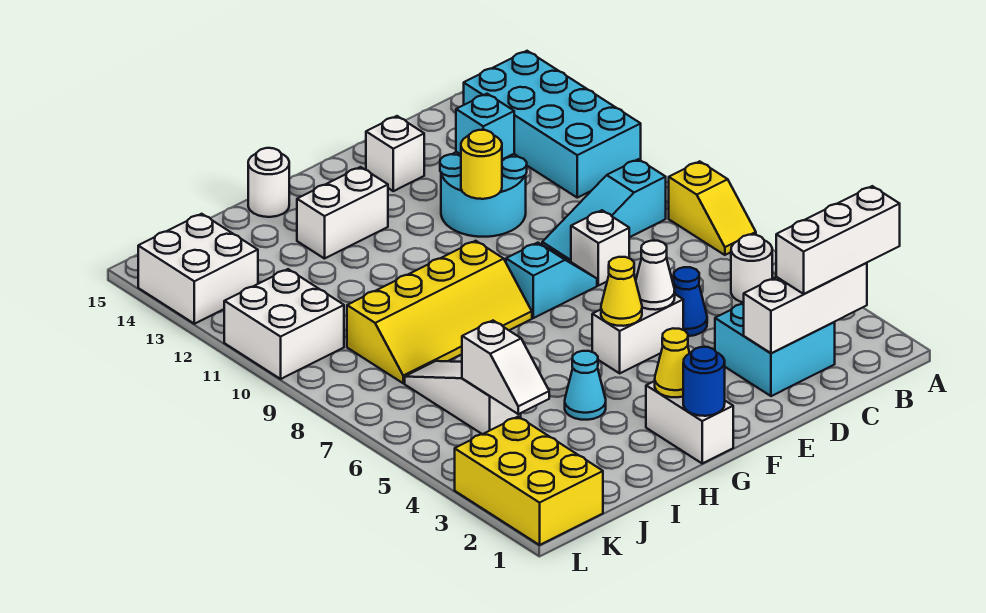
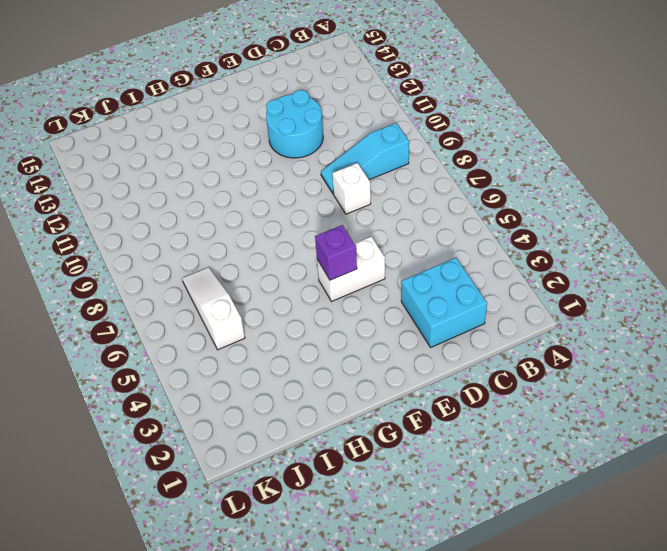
purple brick F5 level 2 -> yellow cone F5 level 2
none -> yellow slope A7:A8 level 1 top 8
none -> cyan brick A11:B14 level 1
none -> white round brick B5 level 1

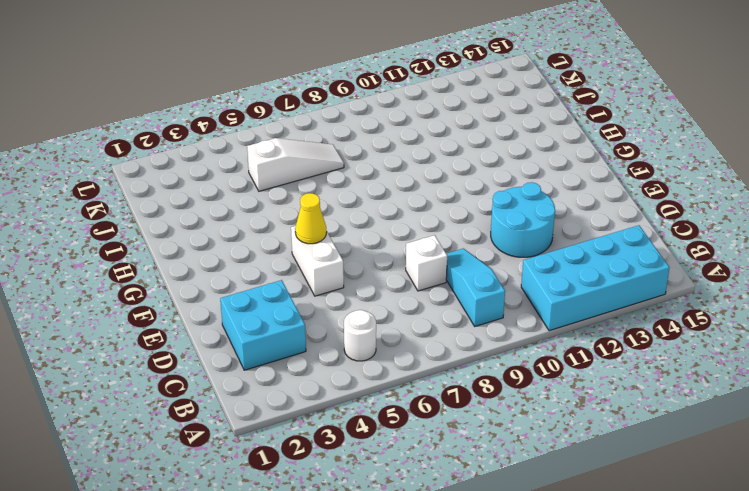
none -> yellow slope A7:A8 level 1 top 8
none -> blue cone D5 level 1
none -> cyan slope E8:F8 level 1 top F

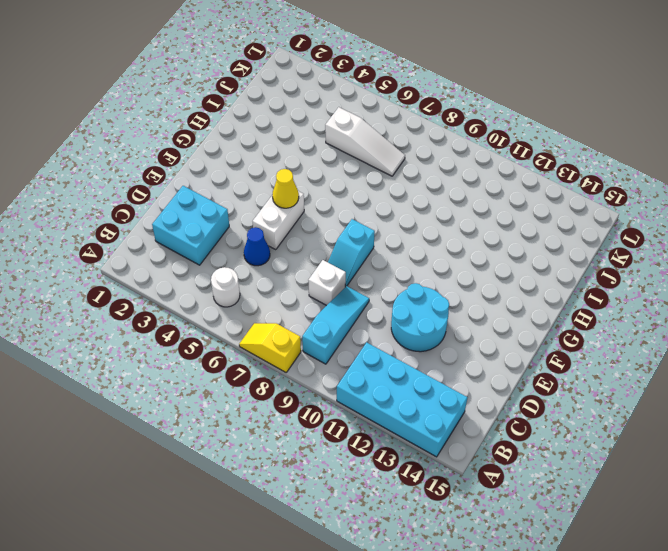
none -> white brick E14 level 1
none -> white brick G1:G2 level 1
none -> yellow slope G8:J9 level 1 top 9

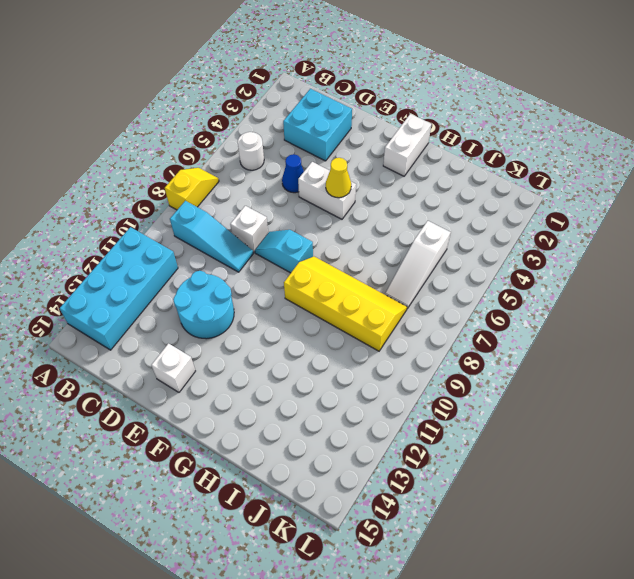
none -> white brick G13:H13 level 1
none -> cyan cone H4 level 1
none -> white round brick H15 level 1

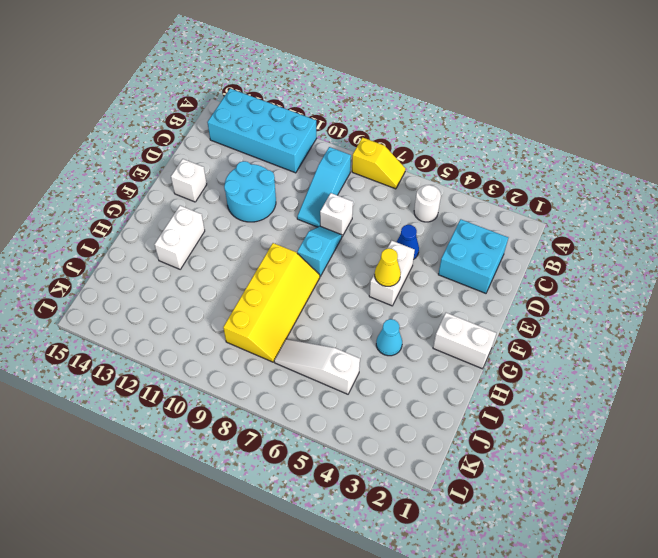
none -> white round brick H15 level 1
none -> yellow brick K1:L3 level 1
none -> white brick K10:L11 level 1

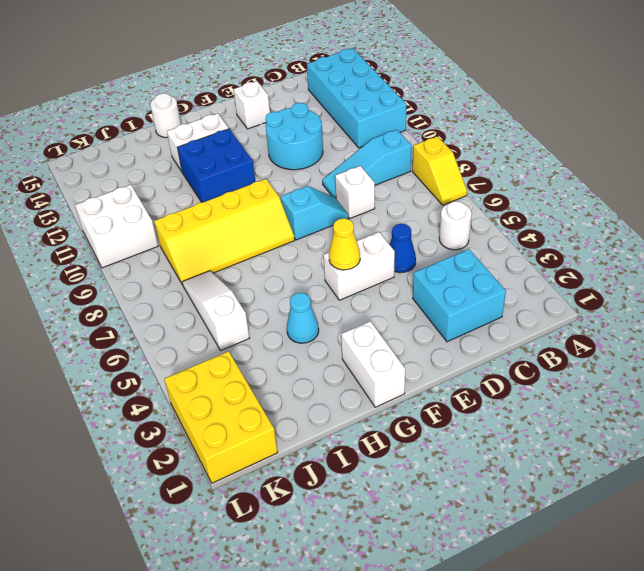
blue brick G11:H12 level 1 -> none
none -> white brick K13:L14 level 1
none -> white brick B2:D2 level 2
none -> cyan brick D12 level 2

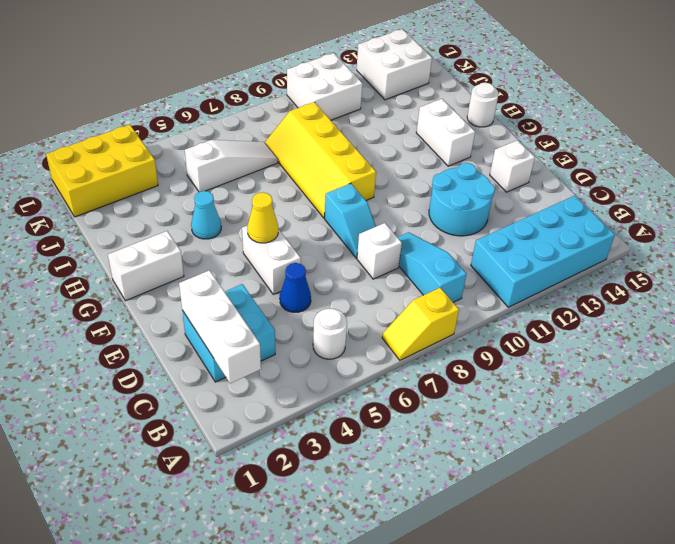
none -> cyan brick D12 level 2
none -> white cone E5 level 2
none -> yellow round brick E11 level 2

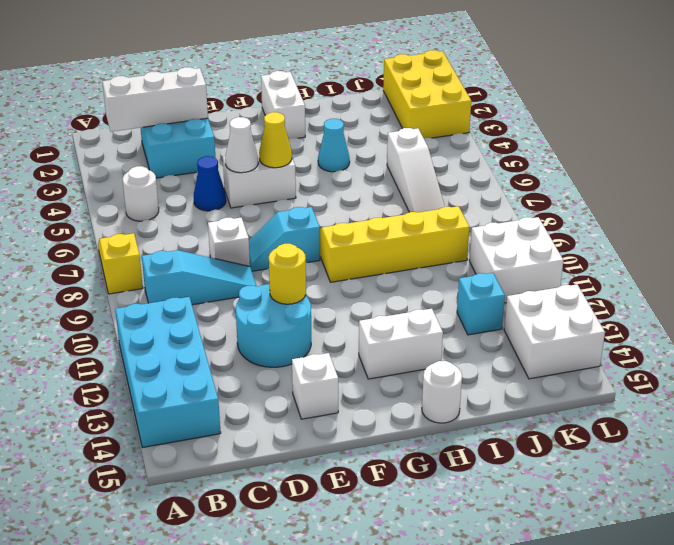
cyan brick J12 level 1 -> cyan brick D12 level 2
none -> blue round brick G1 level 2
none -> yellow cone G2 level 2
none -> white slope J4:J5 level 2 top 5

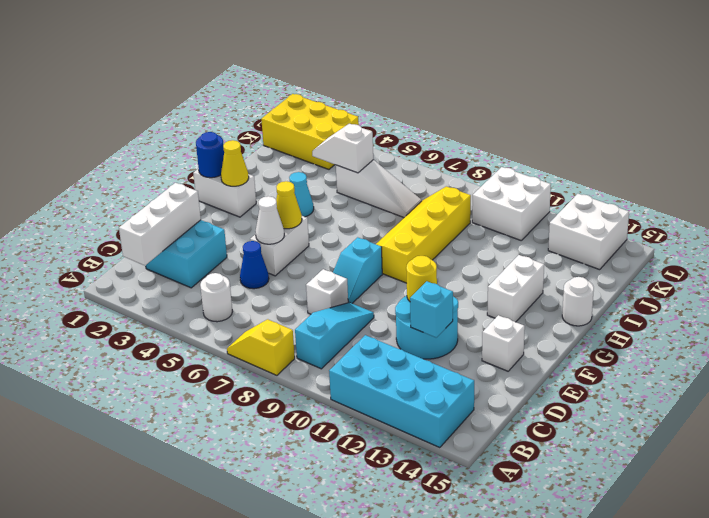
none -> white brick A2:C2 level 3

